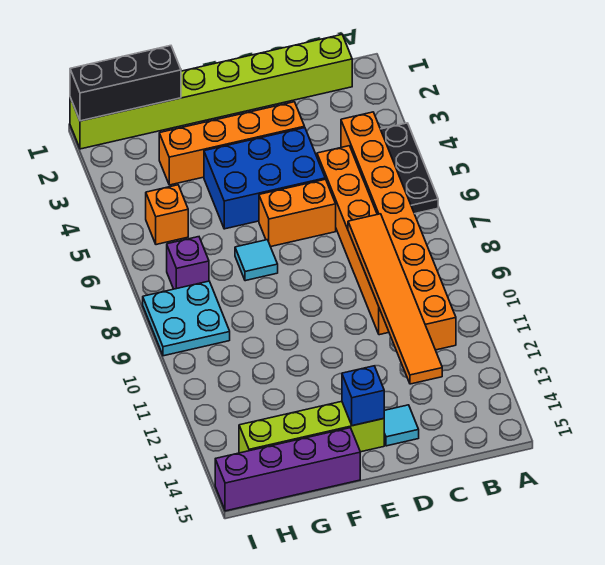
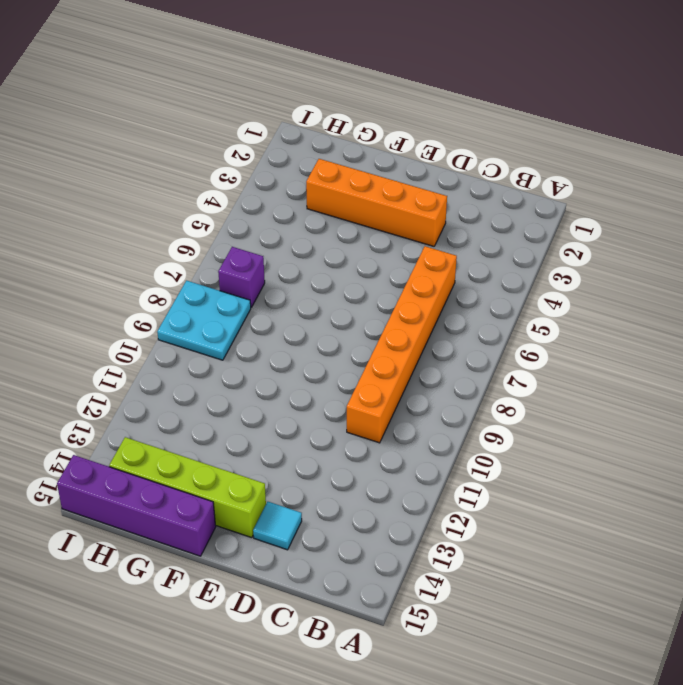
none -> black plate A4:A6 level 1
none -> lime brick B1:I1 level 1
none -> orange brick B4:B11 level 1

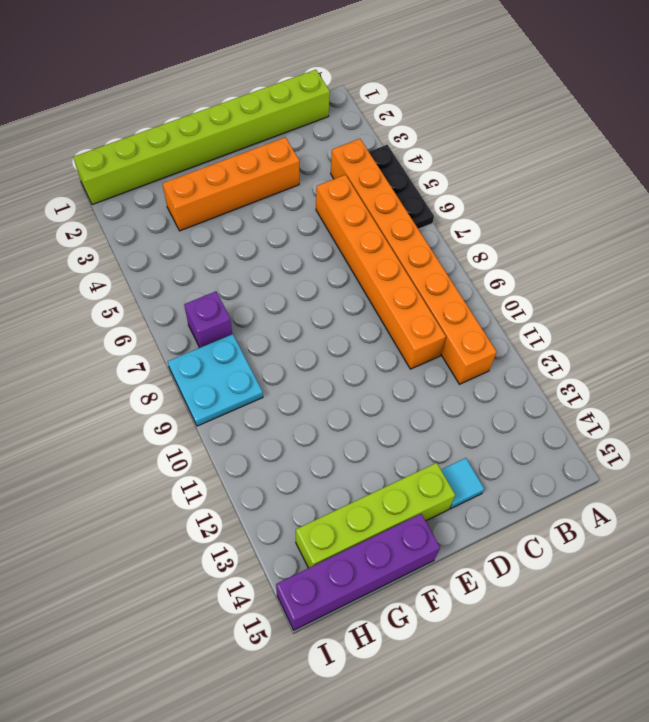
none -> blue brick D4:F5 level 1
none -> orange brick D6:E6 level 1
none -> cyan tile F7 level 1

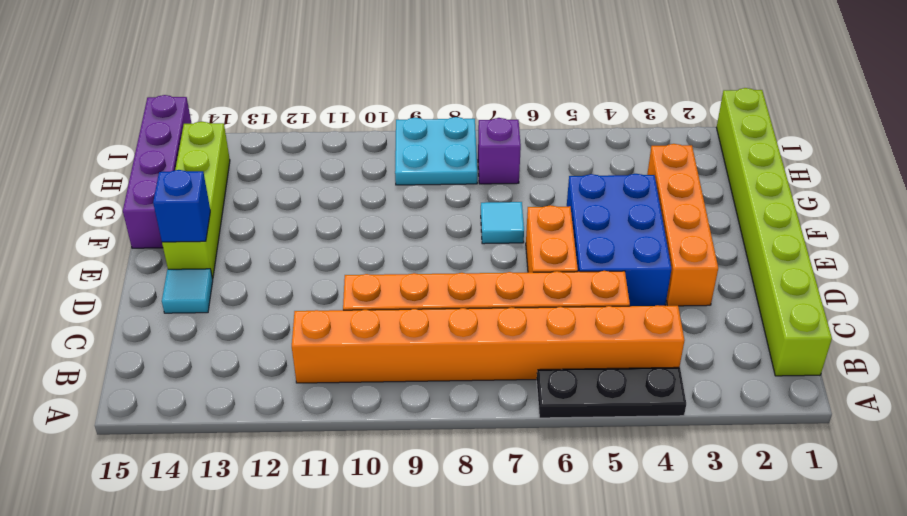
none -> orange brick H5 level 1
none -> orange tile C8:C13 level 2
none -> black brick G1:I1 level 2

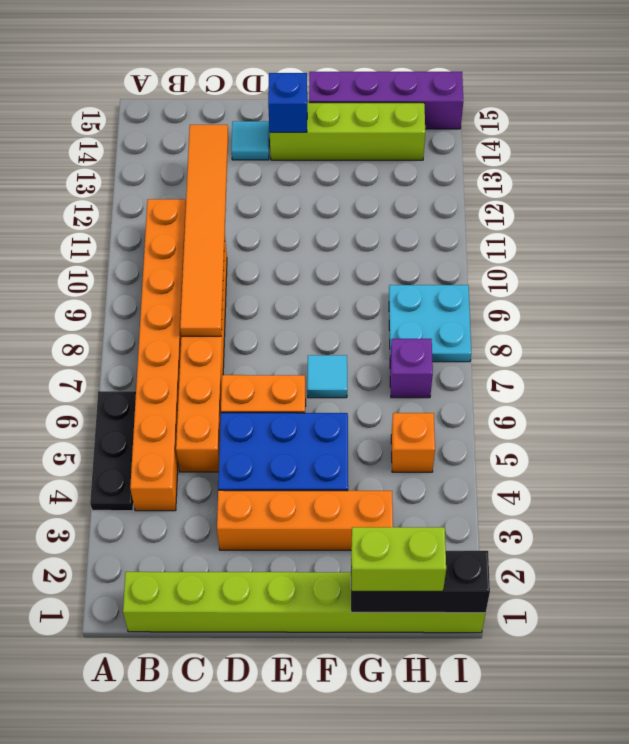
lime brick G1:H1 level 3 -> none

